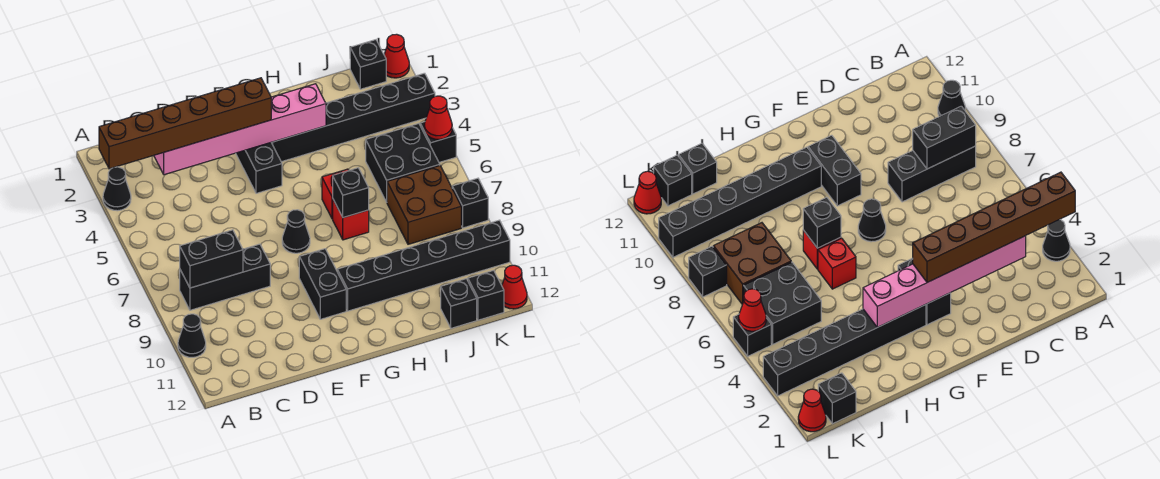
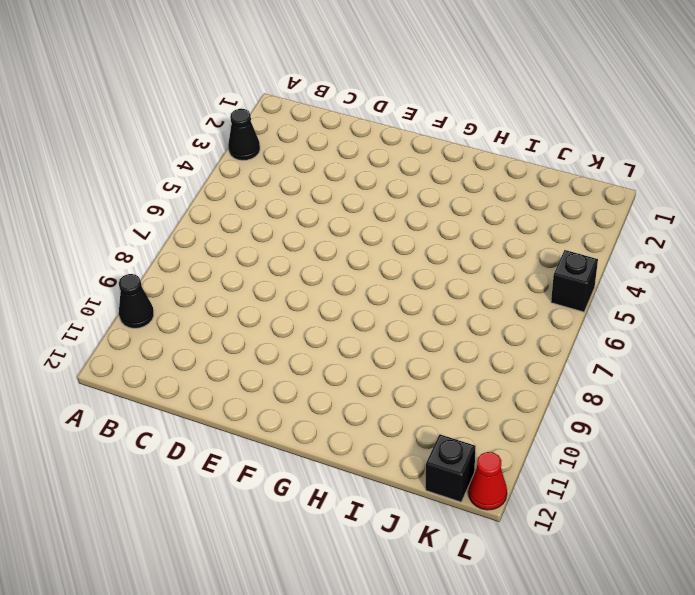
none -> black brick B8:D8 level 1
none -> black brick F3:F4 level 1
none -> black cone F7 level 1

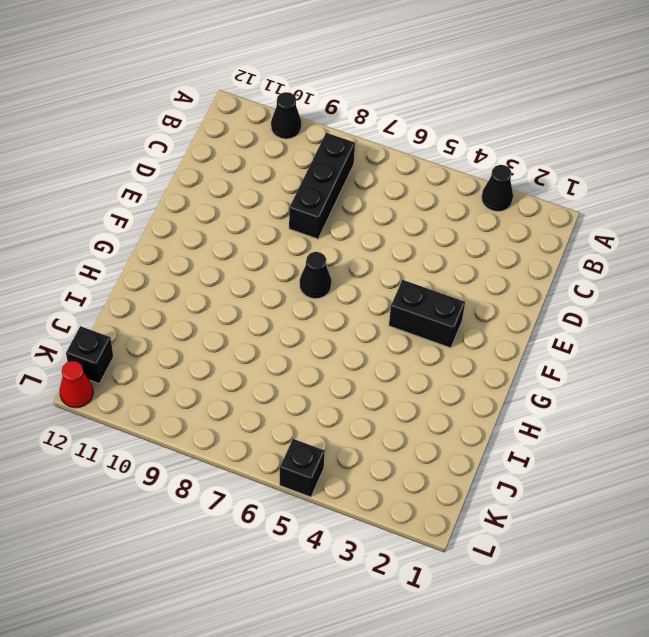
none -> black brick F9:F10 level 1
none -> black brick G3:L3 level 1
none -> black brick G10:L10 level 1

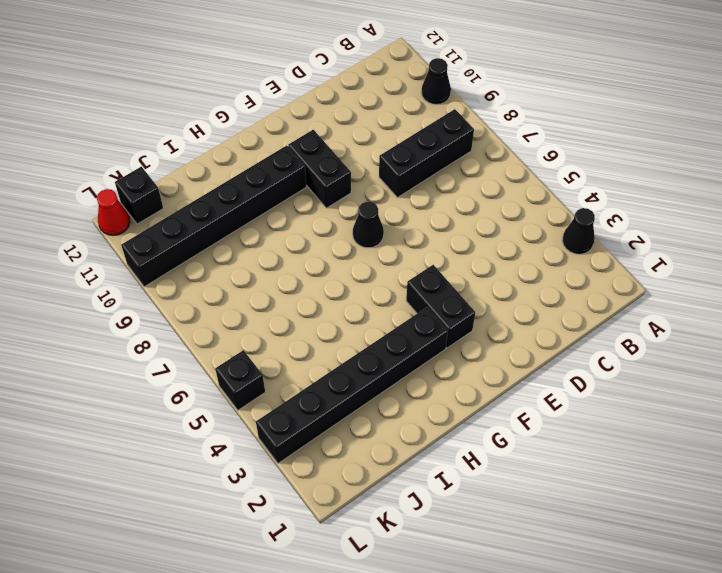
none -> red brick H6 level 1
none -> red brick H7 level 1
none -> black brick J5:K6 level 1

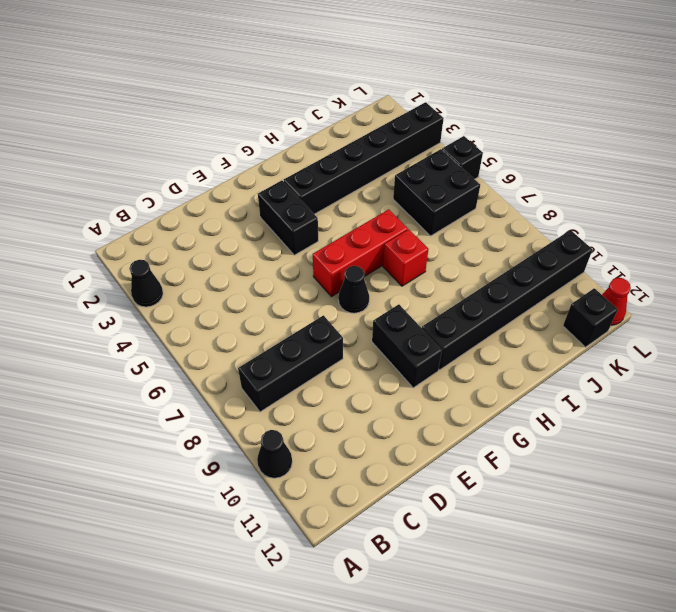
red brick F6:H6 level 1 -> red brick H6 level 1
none -> brown brick J7:K8 level 1
none -> black brick J12 level 1
none -> black brick K1 level 1

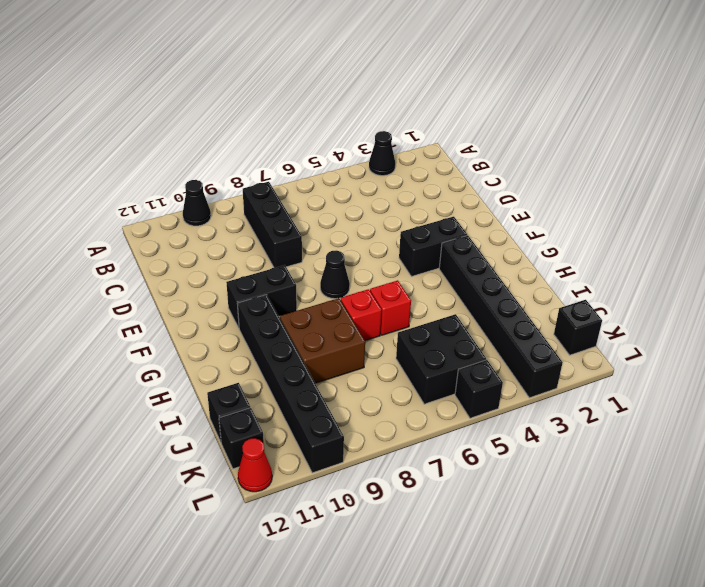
brown brick H8:I9 level 1 -> brown brick J7:K8 level 1
none -> red cone L1 level 1
none -> black brick L8 level 1
none -> black brick B8:C8 level 2

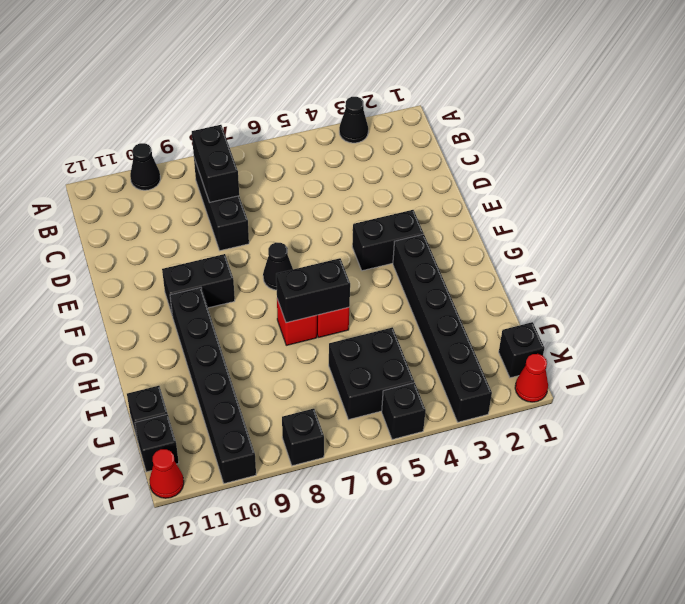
black brick H6:H7 level 2 -> black brick H7 level 2
none -> brown brick J7:K8 level 1
none -> pink brick C3:H3 level 2
none -> red cone L5 level 2

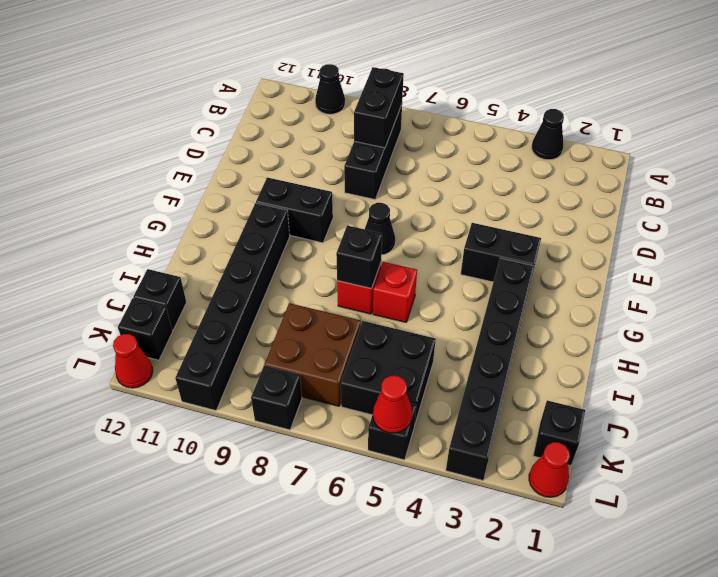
none -> pink brick C3:H3 level 2
none -> brown brick A3:F3 level 3

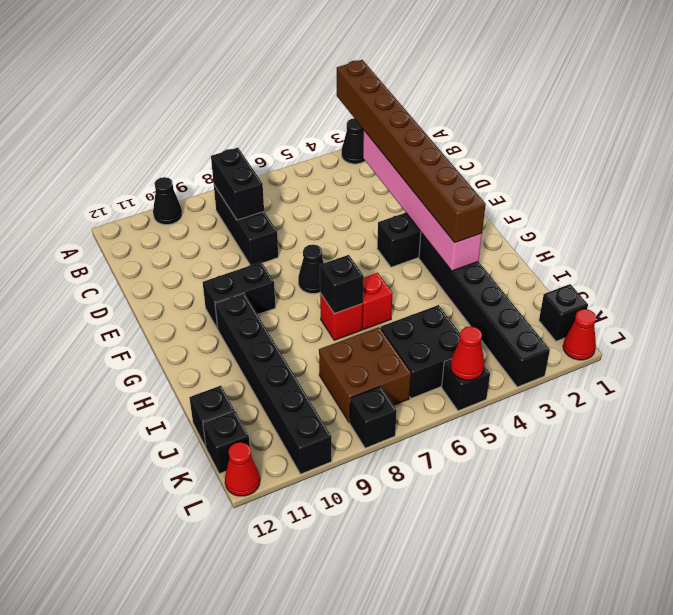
brown brick A3:H3 level 3 -> brown brick A3:F3 level 3

